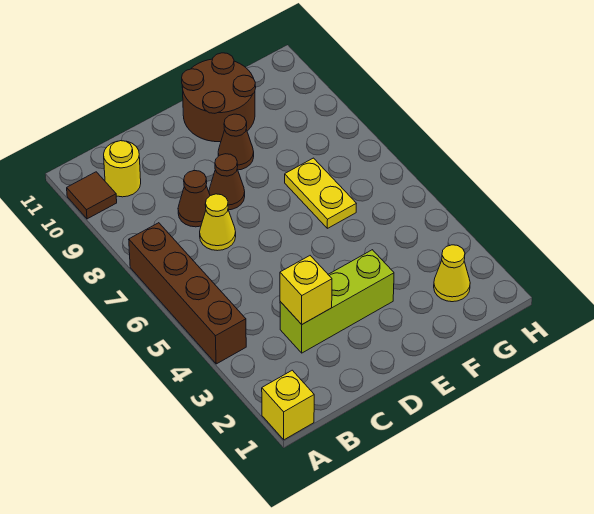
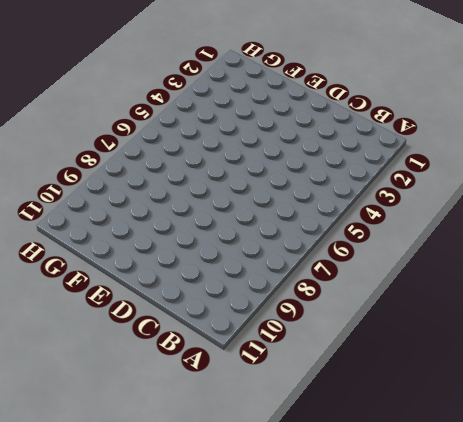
none -> yellow brick A1 level 1
none -> brown brick A4:A7 level 1
none -> brown tile A10 level 1

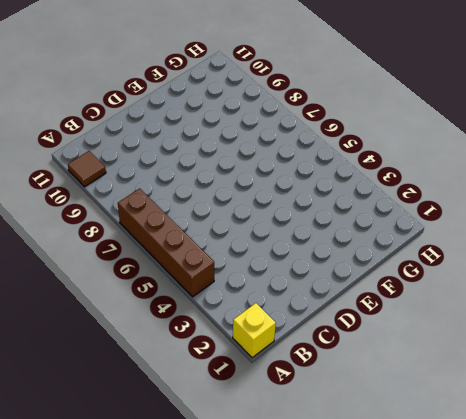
none -> yellow round brick B10 level 1
none -> lime brick C3:E3 level 1
none -> yellow cone C7 level 1

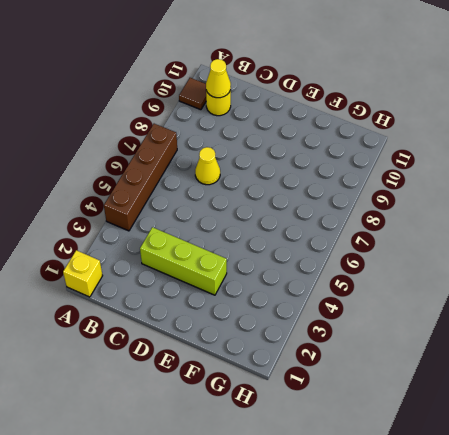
yellow cone B10 level 2 -> yellow cone G2 level 1
none -> brown cone C8 level 1
none -> brown cone D8 level 1
none -> brown cone E9 level 1

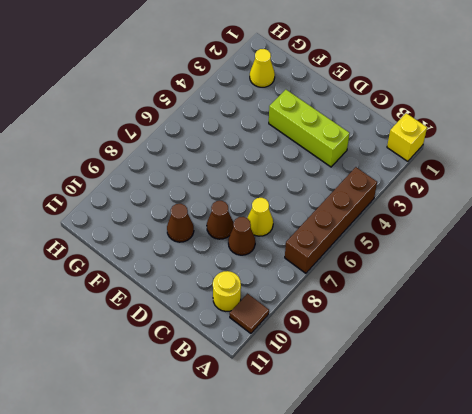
none -> brown round brick E10:F11 level 1
none -> yellow plate F6:F7 level 1
none -> yellow brick C3 level 2

